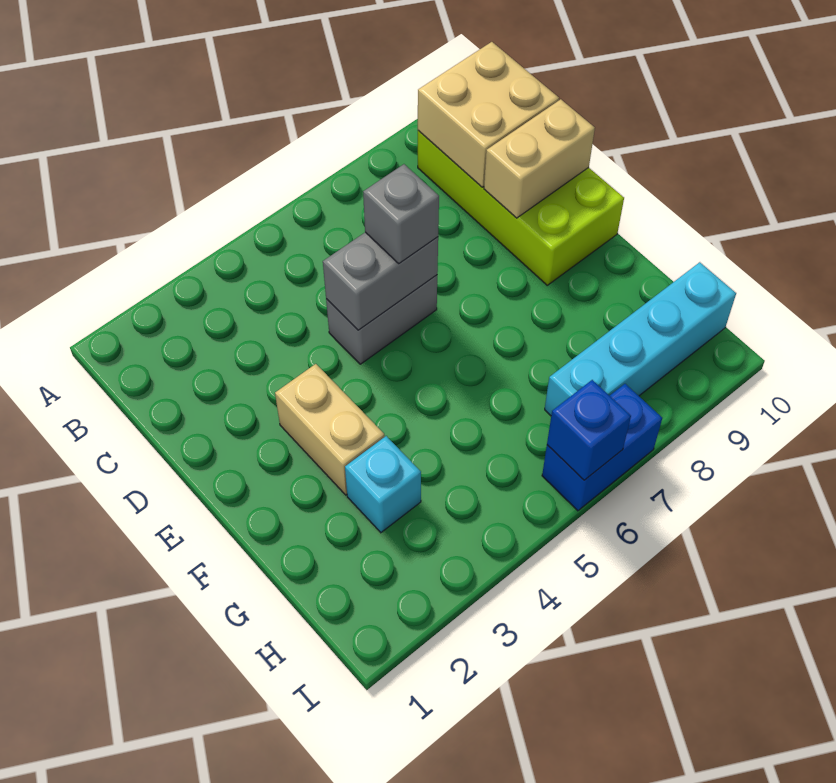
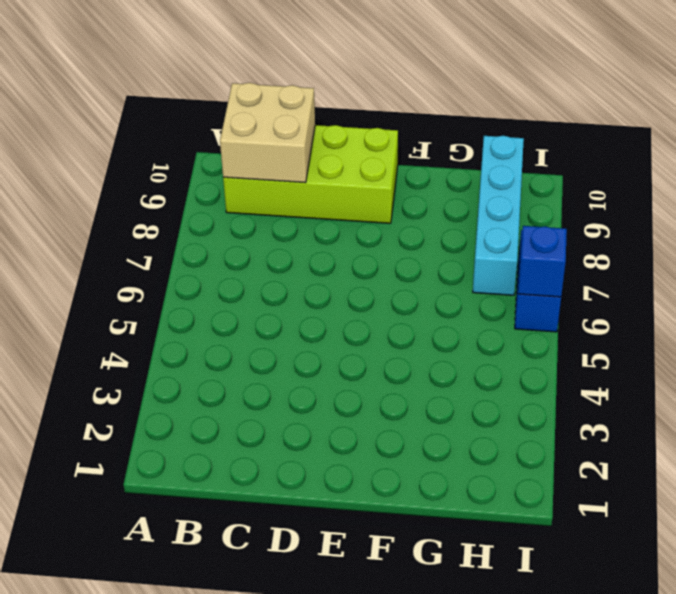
none -> grey brick D5:D6 level 1
none -> tan brick E3:F3 level 1

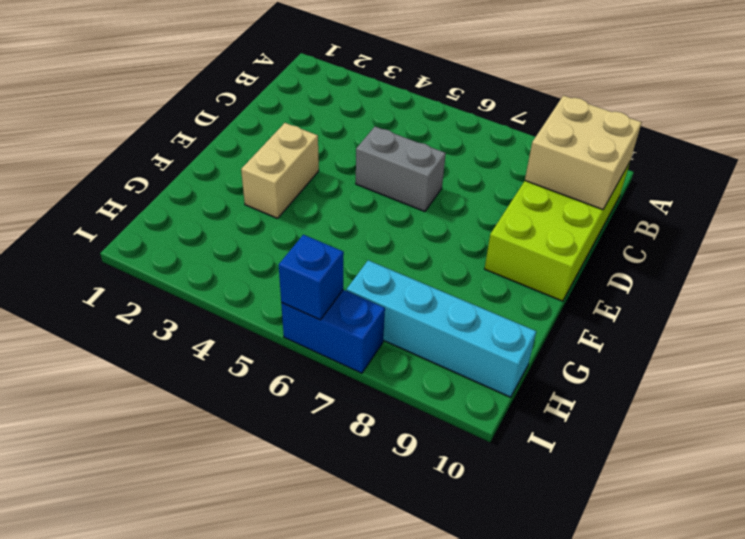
none -> cyan brick G3 level 1
none -> grey brick D5:D6 level 2

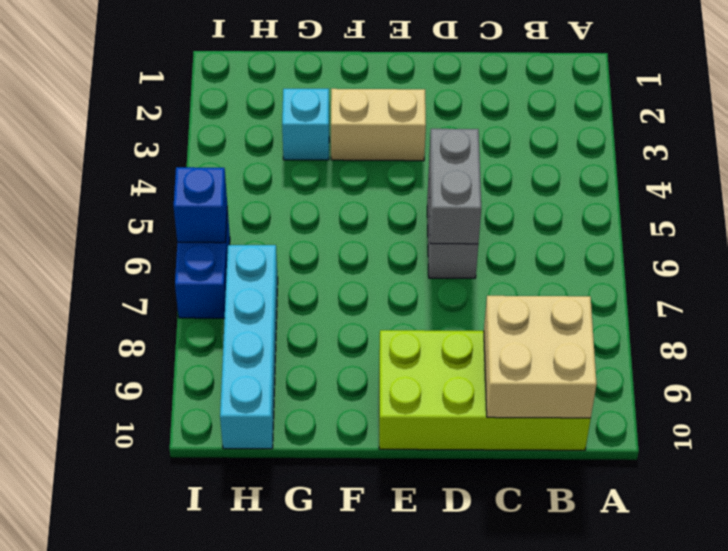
none -> tan brick D9:D10 level 2
none -> grey brick D6 level 3

